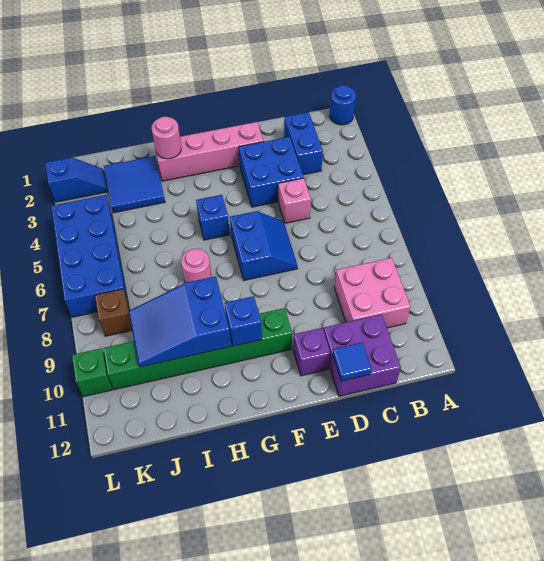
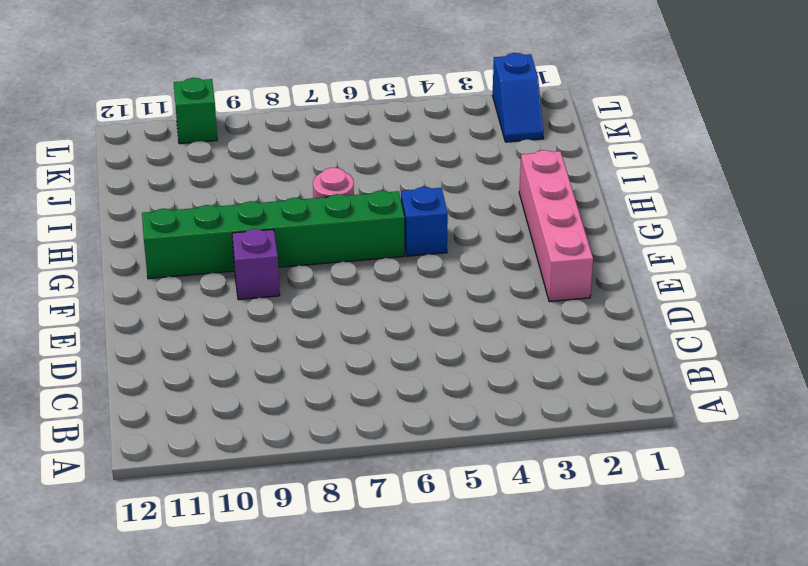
purple brick F9 level 1 -> purple brick E11 level 1
green brick G6:G11 level 1 -> green brick F10:K10 level 1
none -> blue round brick A1 level 1
none -> pink brick B9:C10 level 1
none -> blue brick C2:C3 level 1

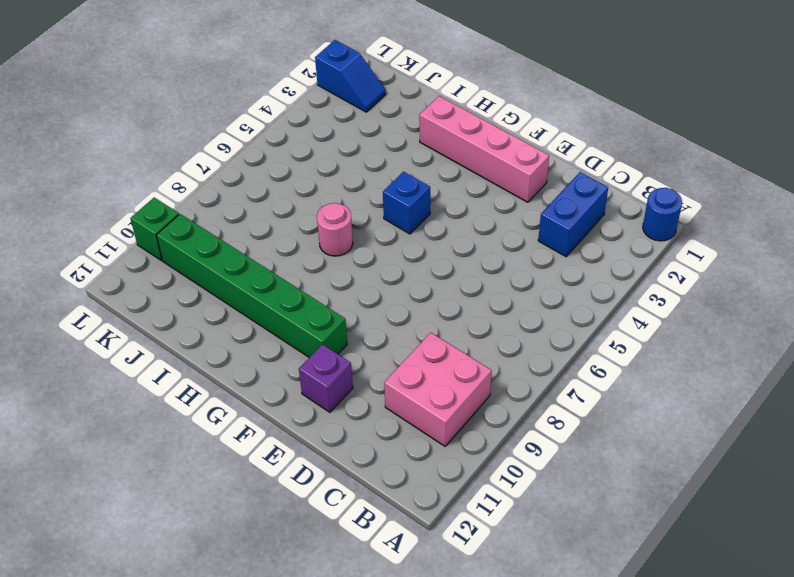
none -> purple brick C11:D12 level 1
none -> blue brick D3:E4 level 1
none -> pink brick D5 level 1

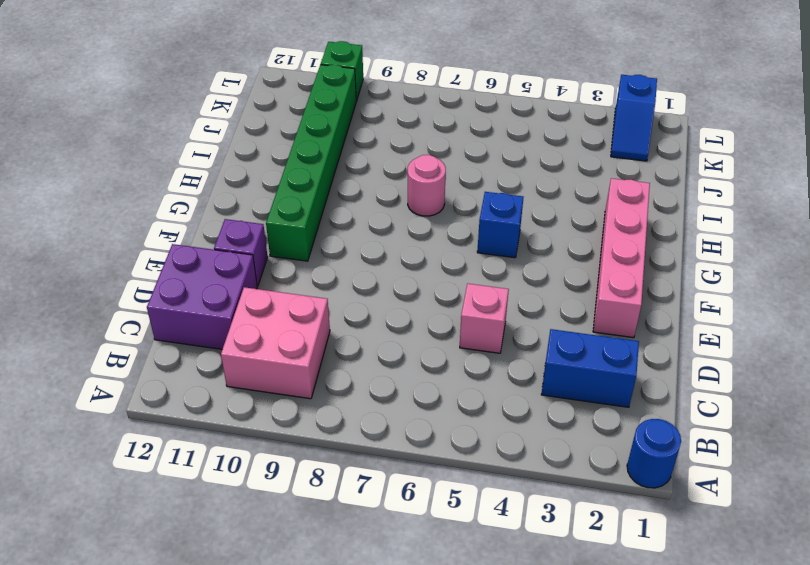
none -> blue brick D3:E4 level 1
none -> blue slope E6:F7 level 1 top F
none -> blue tile I2:J3 level 1

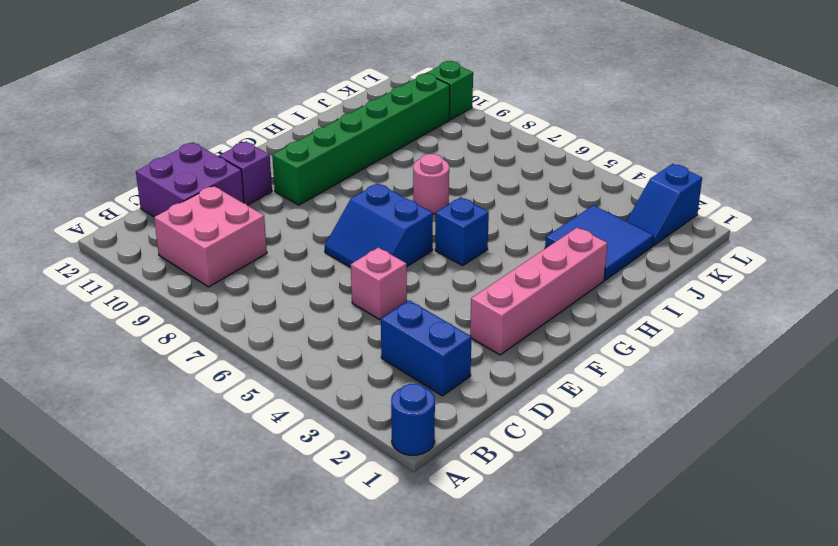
none -> blue brick D3:E4 level 1
none -> blue brick K4:L7 level 1
none -> brown brick K8 level 1

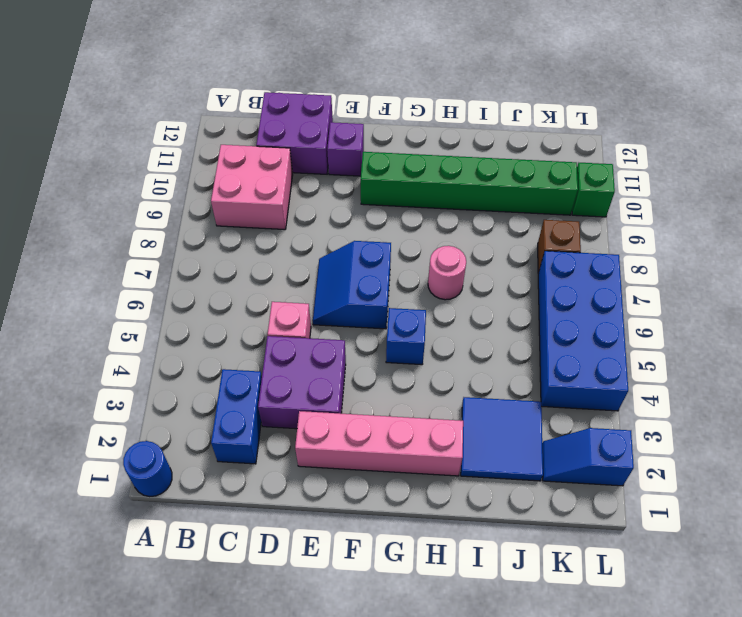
purple brick D3:E4 level 1 -> blue brick D3:E4 level 1
none -> blue tile D12 level 2
none -> blue brick G10 level 2
none -> pink round brick H2 level 2

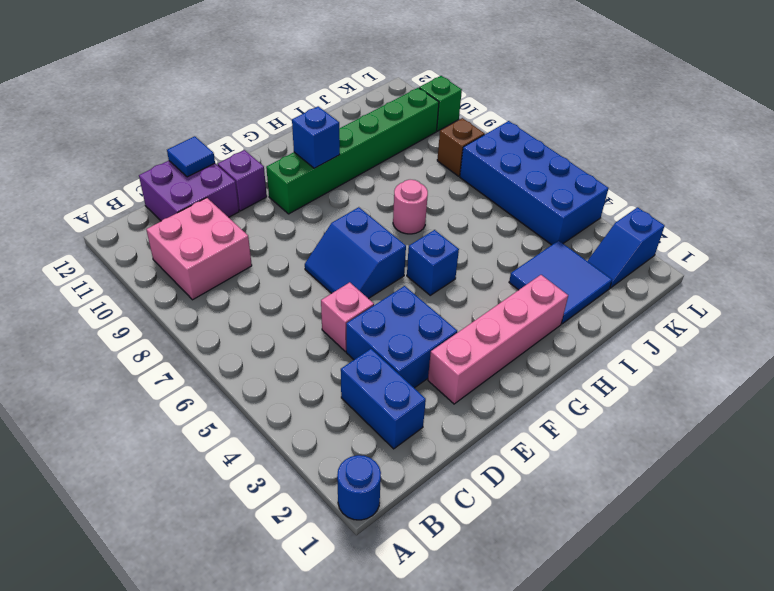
none -> pink round brick H2 level 2
none -> blue slope H9:J10 level 2 top H

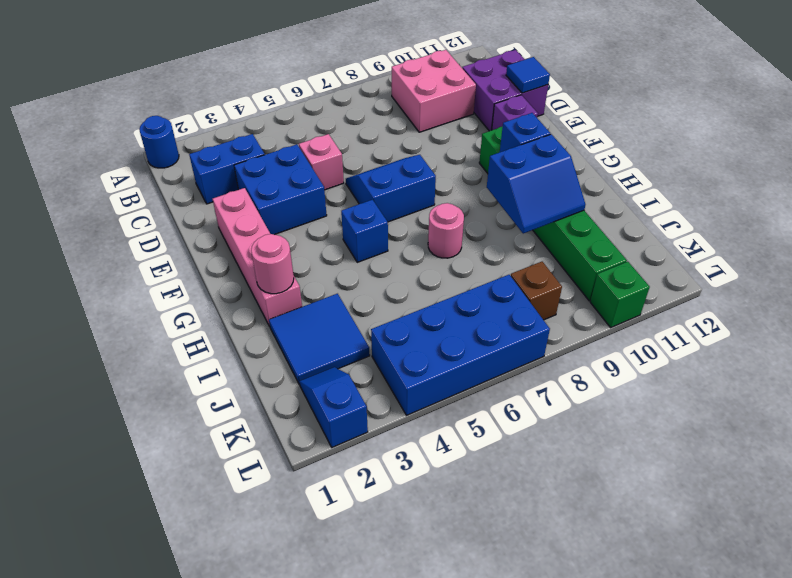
blue slope H9:I10 level 2 top H -> blue slope H9:J10 level 2 top H

